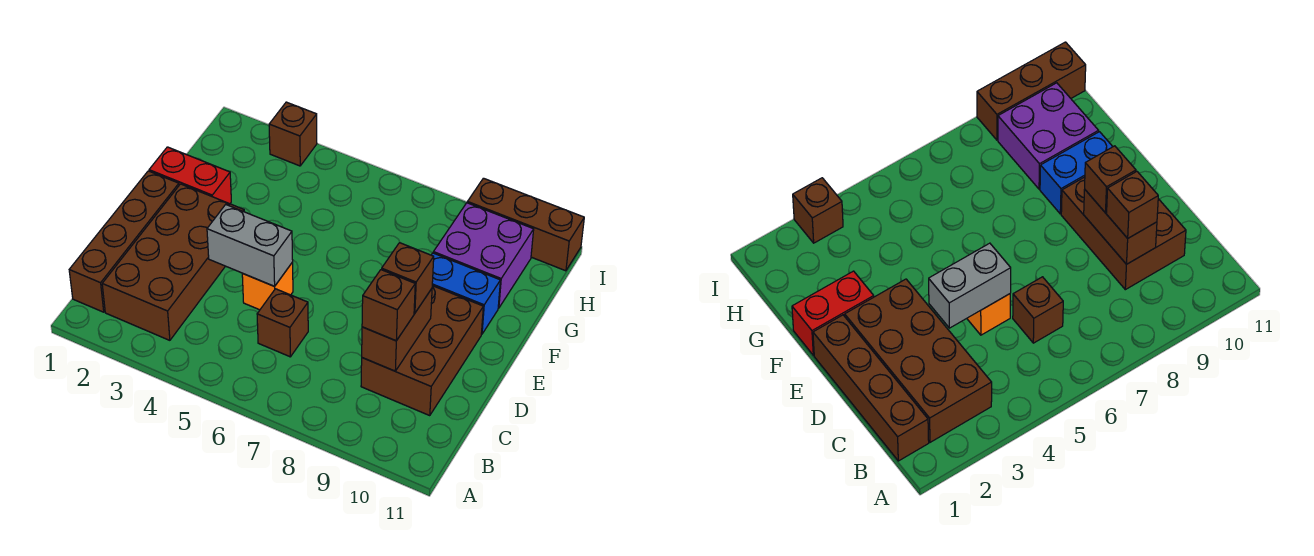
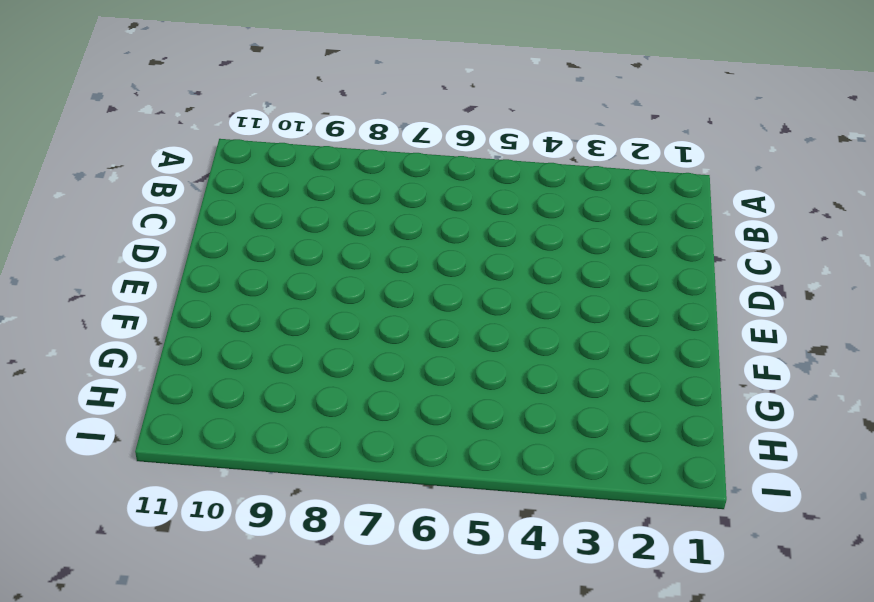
none -> brown brick B1:E1 level 1
none -> brown brick B2:E3 level 1
none -> brown brick C6 level 1

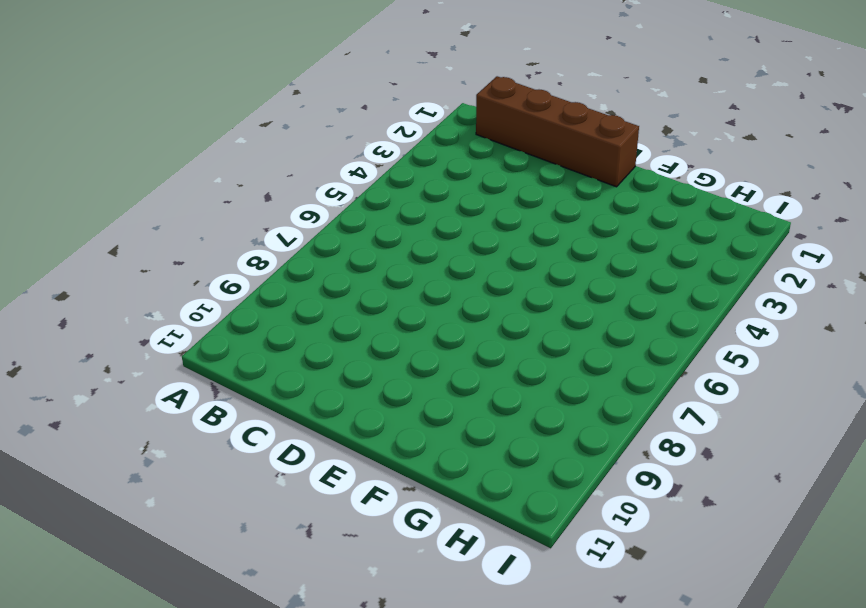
none -> brown brick B2:E3 level 1
none -> brown brick C6 level 1
none -> brown brick C9:E10 level 1

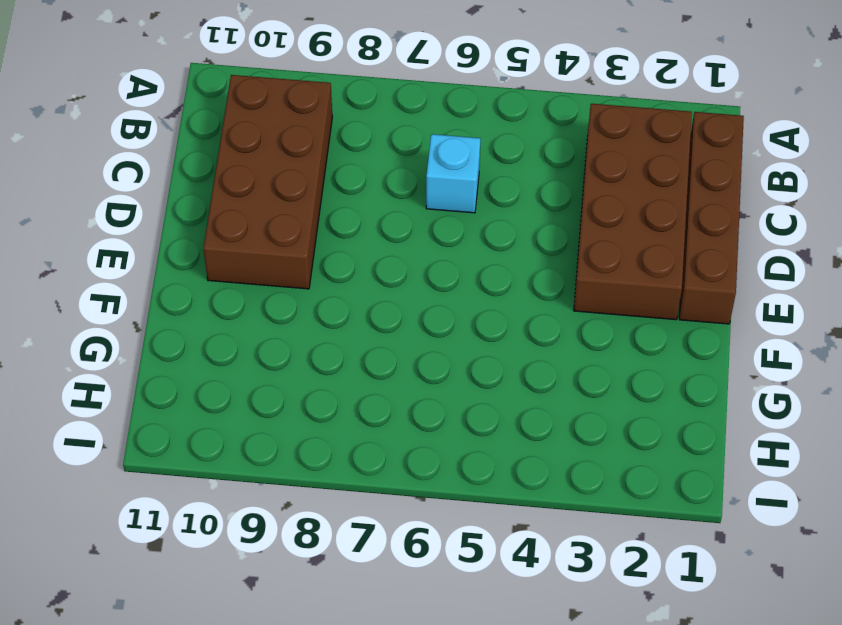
brown brick B9:E10 level 1 -> brown brick C9:E10 level 1
cyan brick C6 level 1 -> brown brick C6 level 1
none -> orange brick D5 level 1
none -> red brick F1:F2 level 1
none -> blue brick F9:F10 level 1

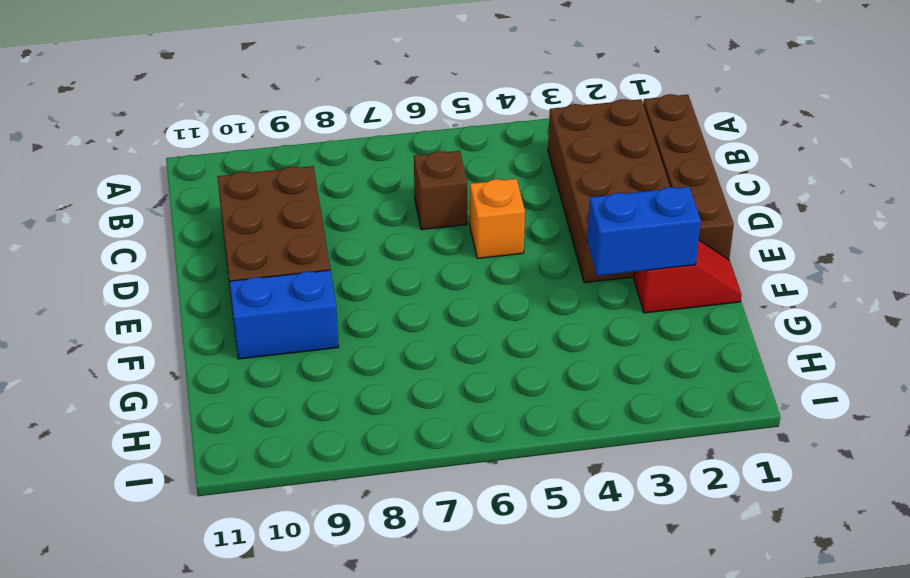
red slope F1:F2 level 1 top 2 -> red brick F1:F2 level 1
blue brick F2:F3 level 2 -> none
none -> purple brick G9:H10 level 1
none -> brown brick I3 level 1
none -> brown brick I9:I11 level 1

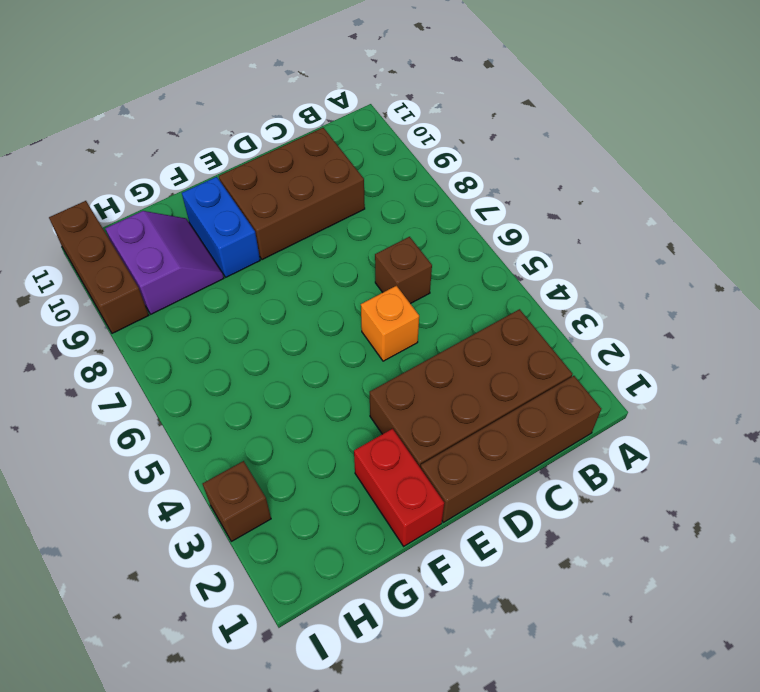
purple slope G9:H10 level 1 top H -> purple brick G9:H10 level 1
none -> brown brick C9:D9 level 2
none -> grey brick D4:D5 level 2
none -> brown brick C9 level 3

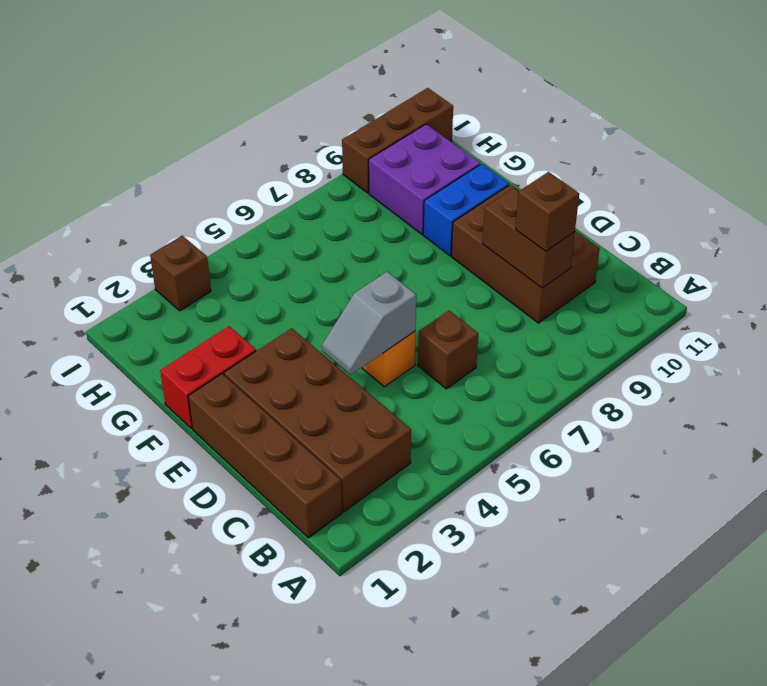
grey slope D4:D5 level 2 top 5 -> grey brick D4:D5 level 2
none -> brown brick D9 level 3

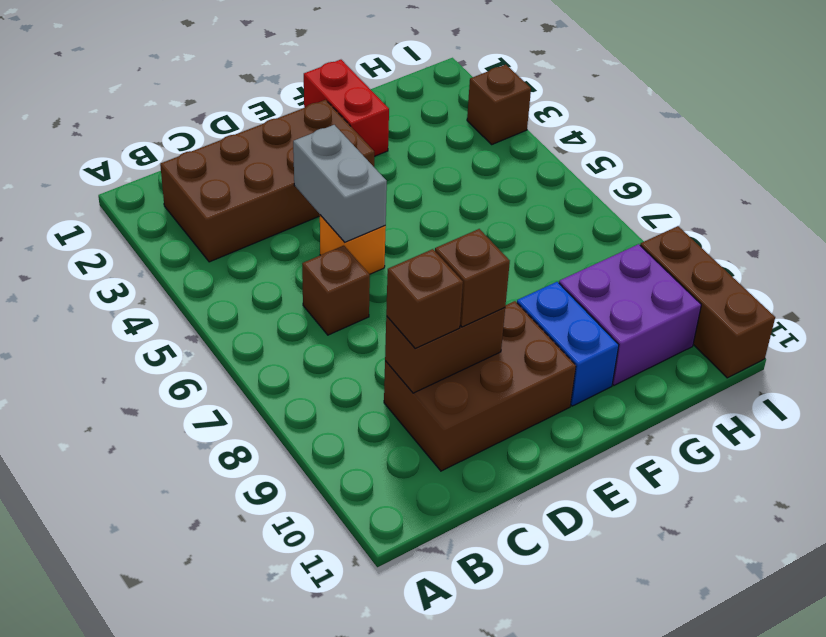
none -> brown brick B1:E1 level 1

